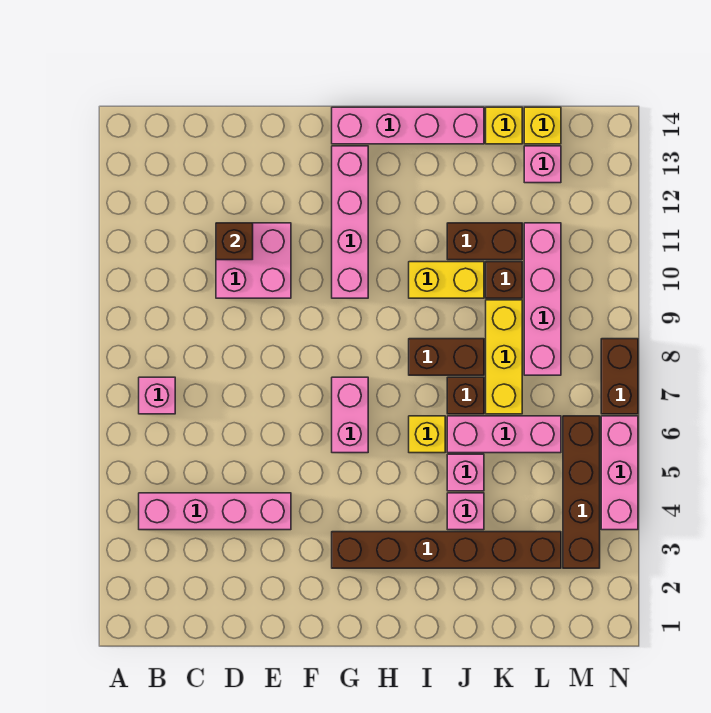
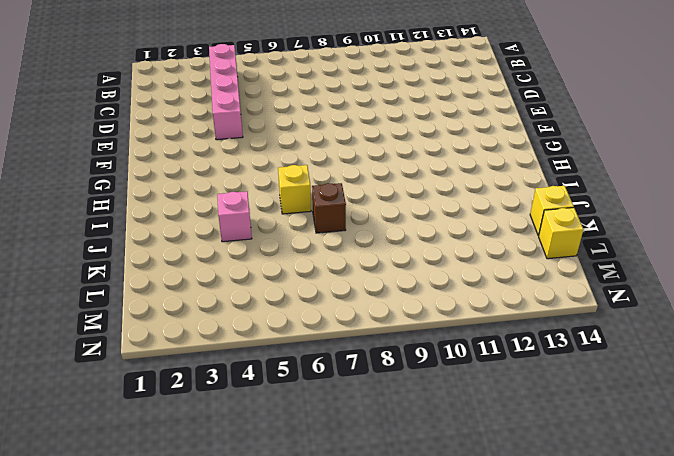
none -> pink brick B7 level 1
none -> pink brick D10:E11 level 1
none -> brown brick G3:L3 level 1

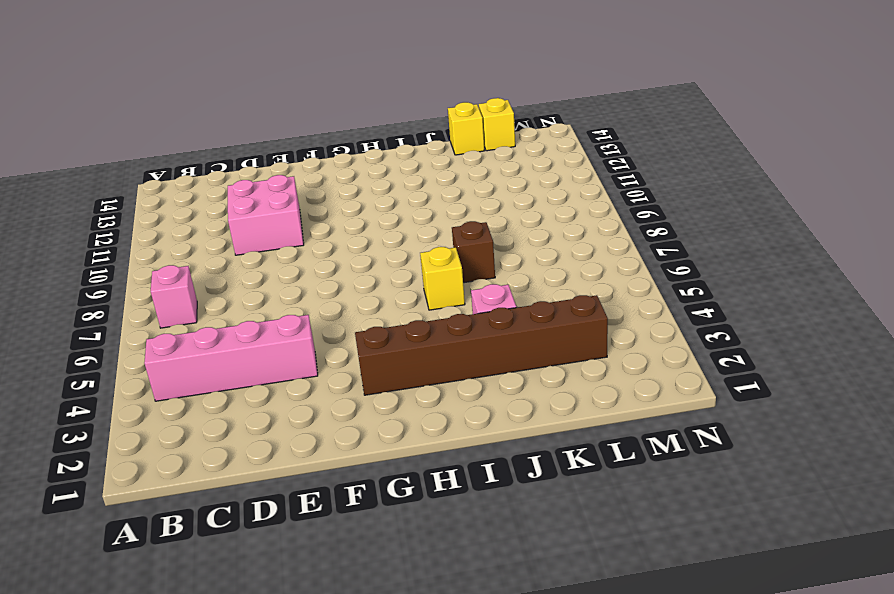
none -> pink brick G6:G7 level 1
none -> pink brick G10:G13 level 1
none -> pink brick G14:J14 level 1

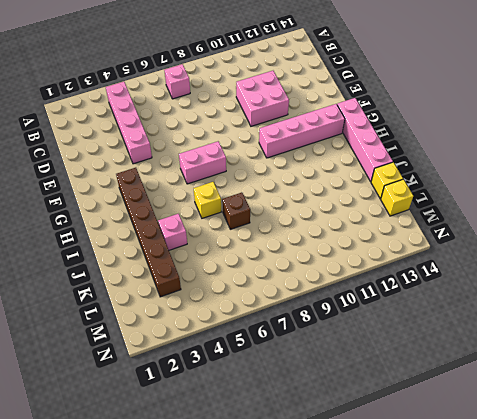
none -> brown brick I8:J8 level 1
none -> yellow brick I10:J10 level 1
none -> pink brick J5 level 1

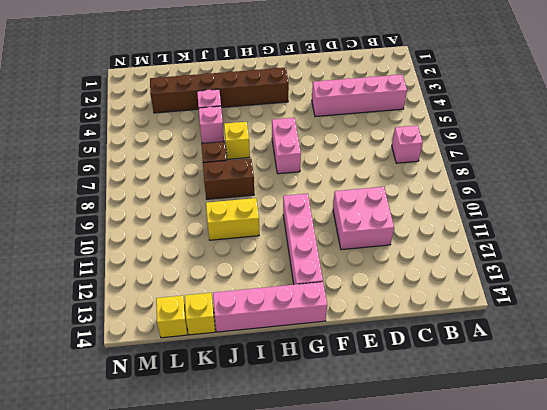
none -> pink brick J6:L6 level 1
none -> brown brick J11:K11 level 1
none -> yellow brick K7:K9 level 1

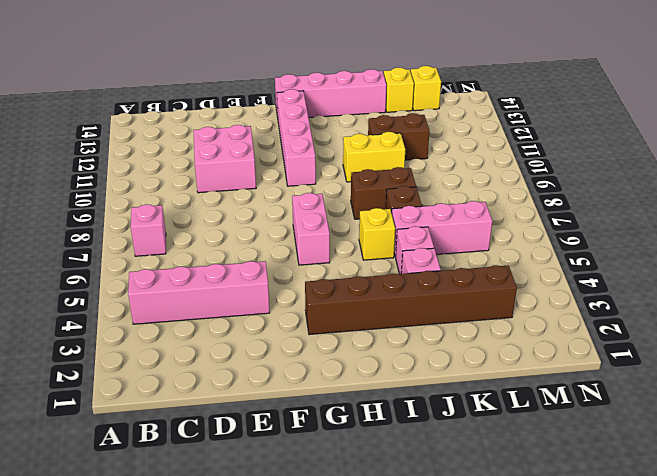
none -> yellow brick K7:K9 level 1
none -> brown brick K10 level 1
none -> pink brick L8:L11 level 1

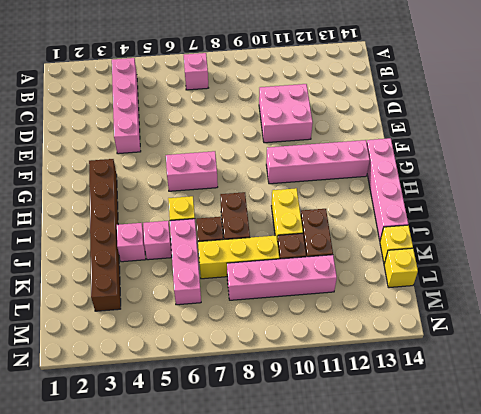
none -> pink brick L13 level 1
none -> brown brick M3:M6 level 1
none -> pink brick N4:N6 level 1

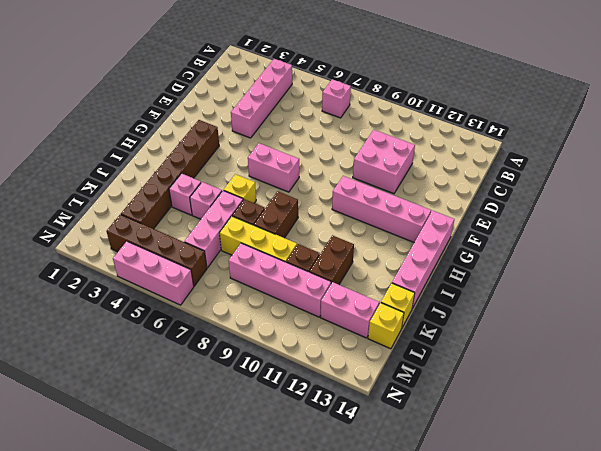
pink brick L12:L13 level 1 -> pink brick L13 level 1
none -> yellow brick I10:J10 level 1
none -> brown brick N7:N8 level 1
none -> brown brick D11 level 2

